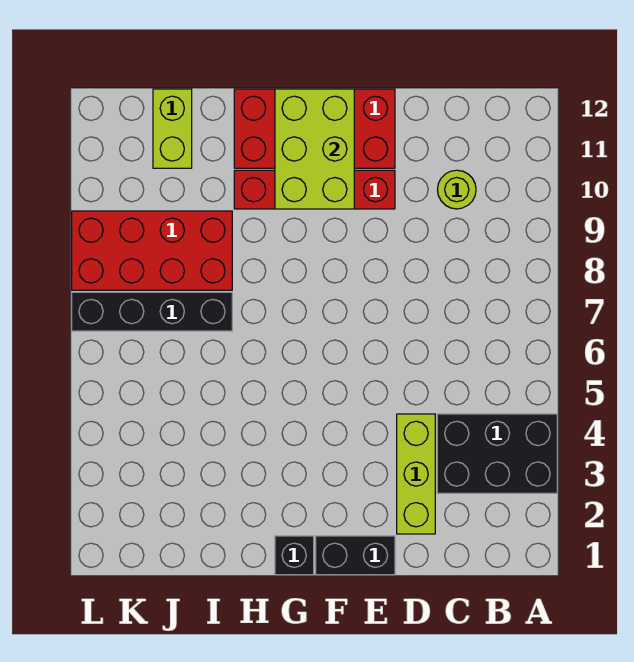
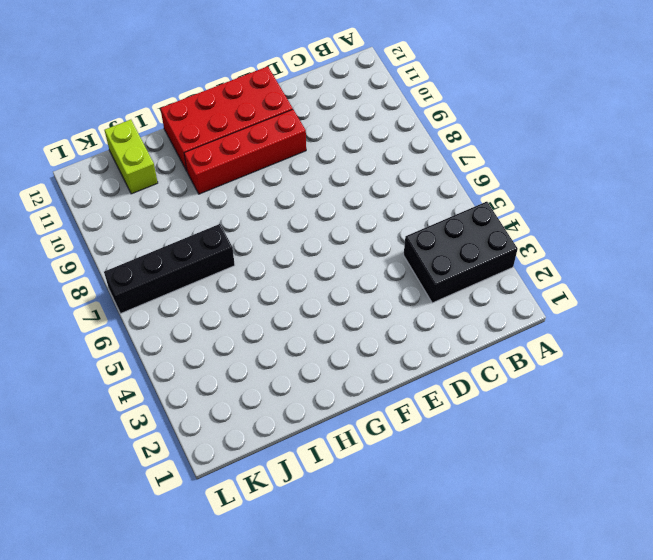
none -> lime round brick C10 level 1
none -> lime brick D2:D4 level 1

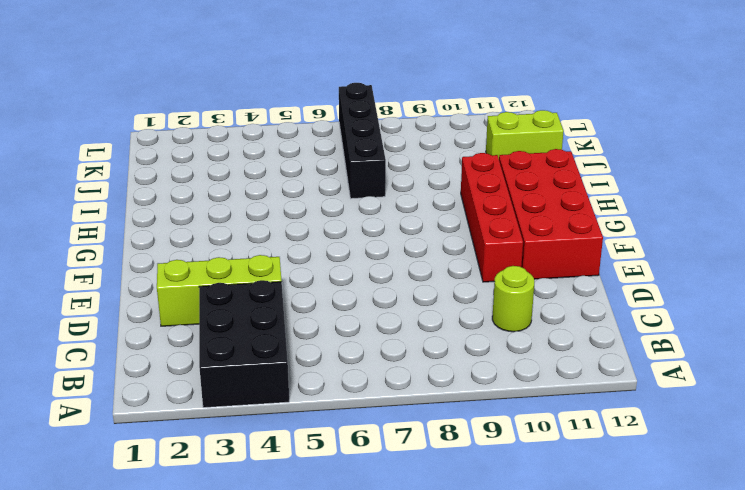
none -> black brick E1:F1 level 1
none -> black brick G1 level 1

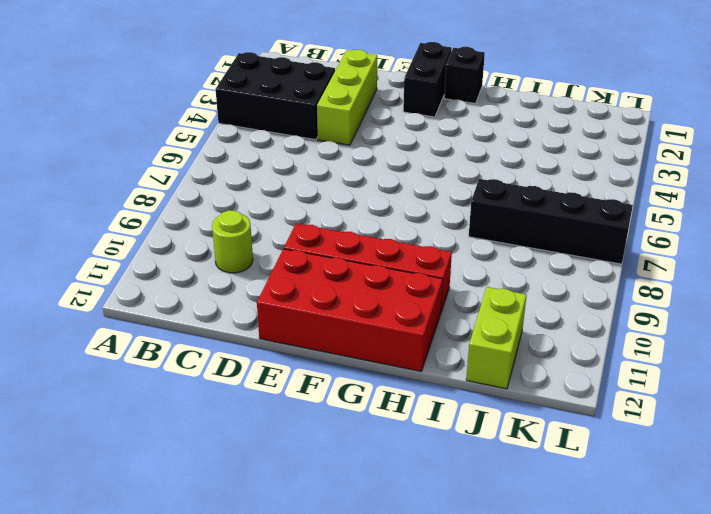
black brick F1:F2 level 1 -> black brick E1:F1 level 1
none -> red brick I8:L9 level 1
none -> lime brick F10:G12 level 2

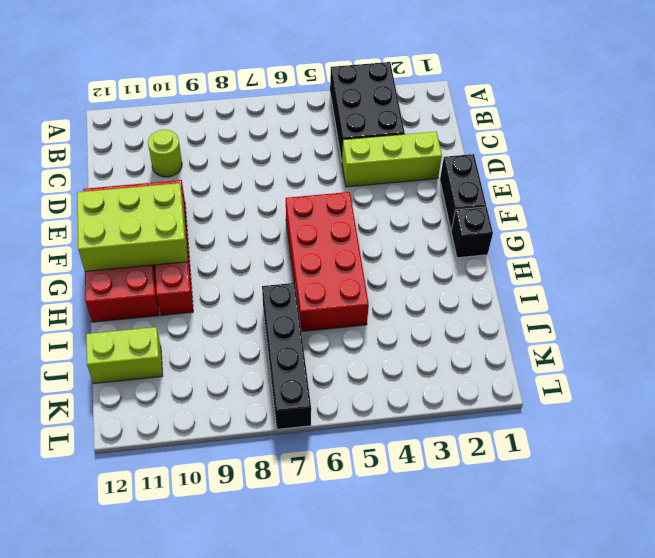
red brick F5:I6 level 1 -> red brick I8:L9 level 1

